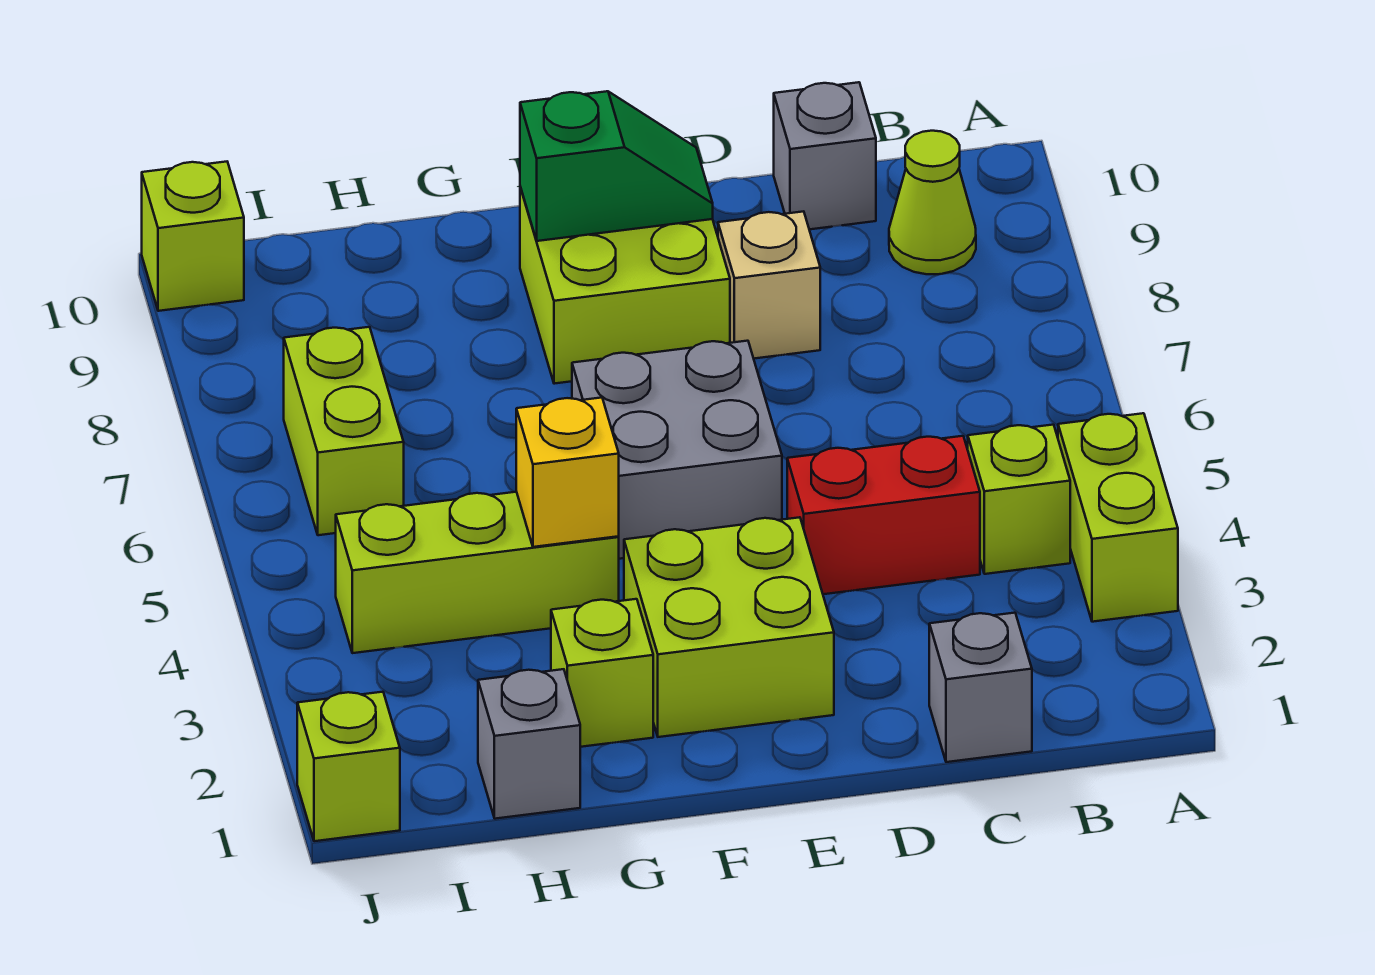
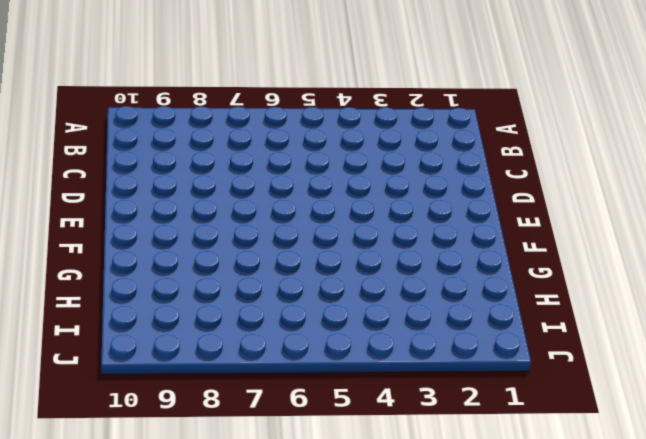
none -> lime brick A3:A4 level 1
none -> lime brick B4 level 1
none -> lime cone B9 level 1

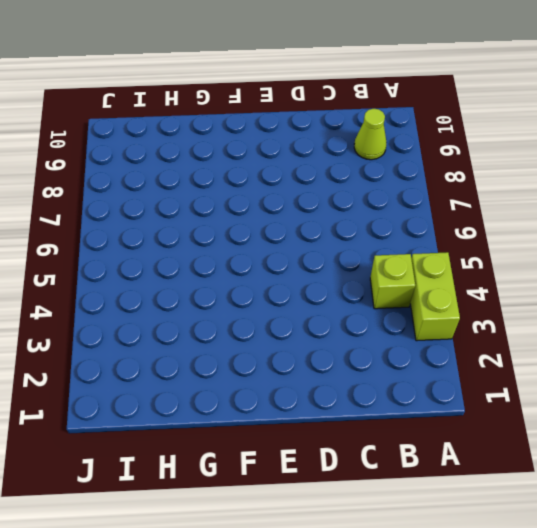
none -> grey brick C1 level 1
none -> red brick C4:D4 level 1
none -> grey brick C10 level 1

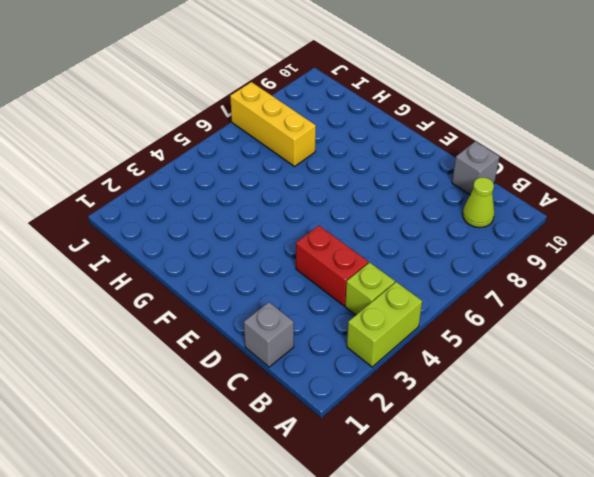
yellow brick H7:J7 level 1 -> lime brick I6:I7 level 1
none -> tan brick D8 level 1
none -> lime brick E2:F3 level 1
none -> grey brick E5:F6 level 1

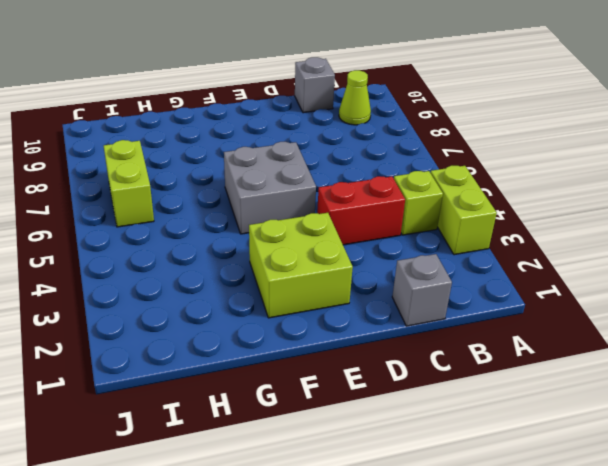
none -> tan brick D8 level 1
none -> lime brick E8:F9 level 1
none -> lime brick G2 level 1

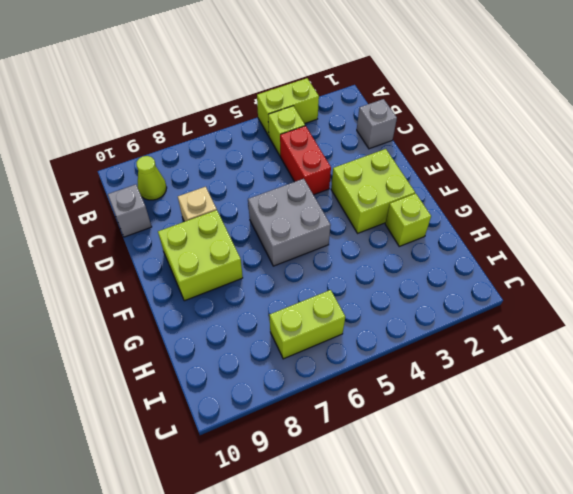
none -> lime brick G4:I4 level 1
none -> grey brick H1 level 1
none -> lime brick J1 level 1

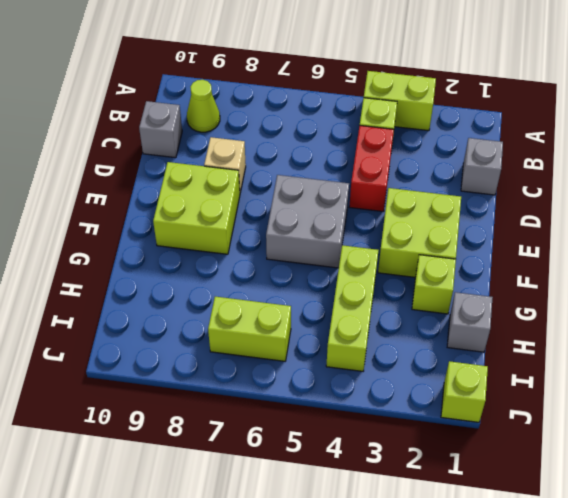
none -> lime brick J10 level 1
none -> green slope E9:F9 level 2 top F
none -> yellow brick G4 level 2

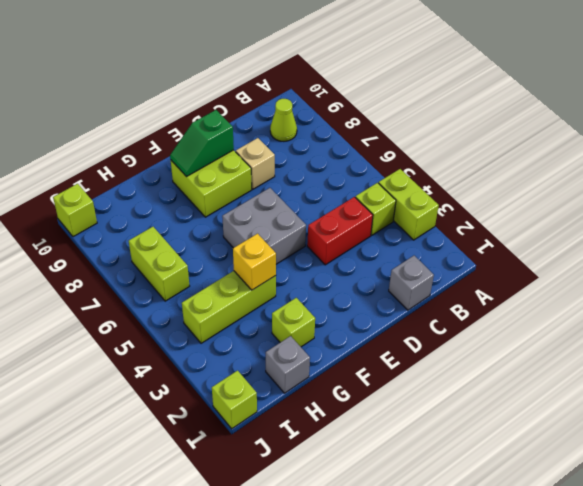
green slope E9:F9 level 2 top E -> green slope E9:F9 level 2 top F
none -> grey brick C10 level 1
none -> lime brick E2:F3 level 1

